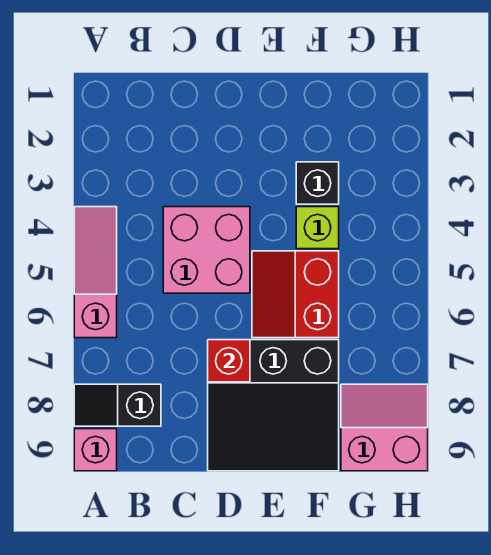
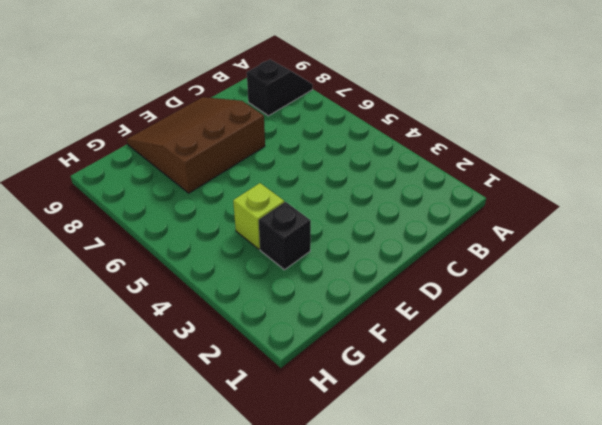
brown slope D7:F9 level 1 top 7 -> black slope D7:F9 level 1 top 7
none -> pink slope A4:A6 level 1 top 6
none -> pink brick A9 level 1

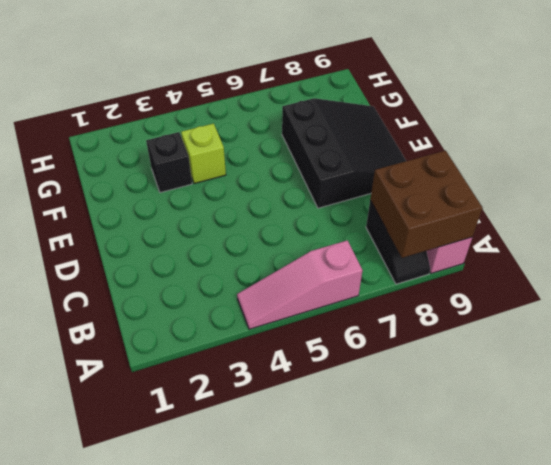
brown brick A8:B9 level 2 -> none
none -> pink brick C4:D5 level 1
none -> red slope E5:F6 level 1 top F

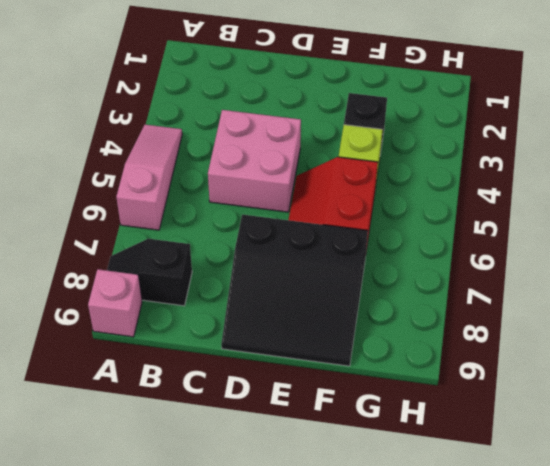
none -> pink slope G8:H9 level 1 top 9
none -> red brick D7 level 2

